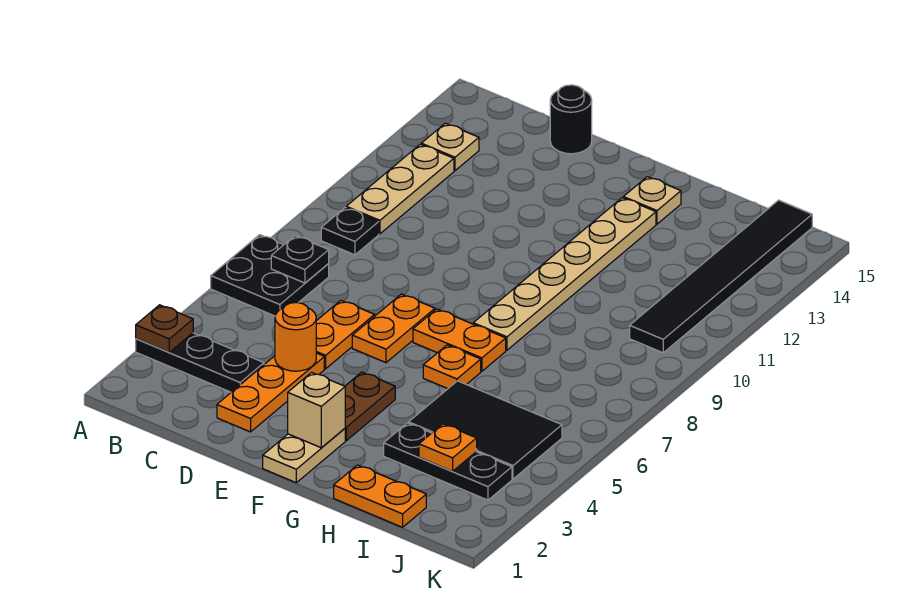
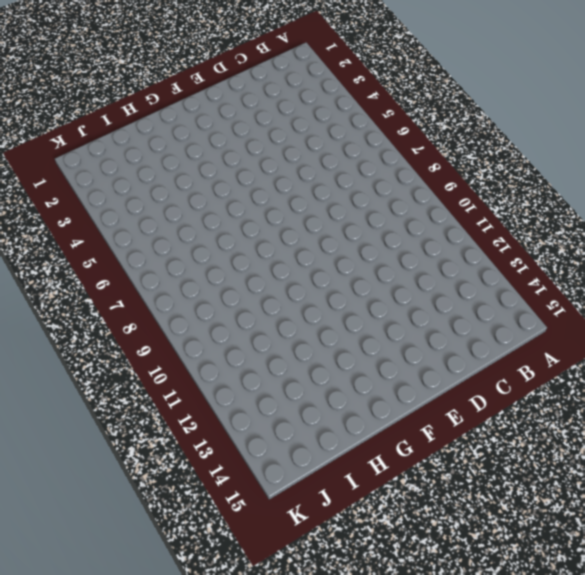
none -> black plate A3:C3 level 1
none -> black plate A6:B7 level 1
none -> black plate B9 level 1

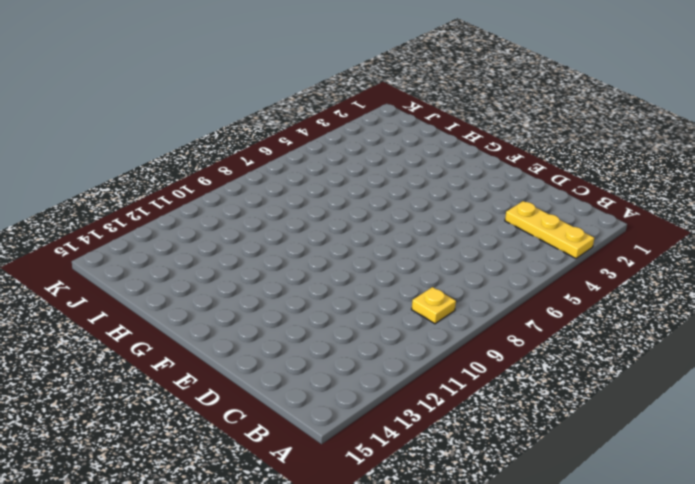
yellow plate A3:C3 level 1 -> black plate A3:C3 level 1
yellow plate B9 level 1 -> black plate B9 level 1
none -> black plate A6:B7 level 1
none -> tan plate B10:B12 level 1
none -> tan plate B13 level 1

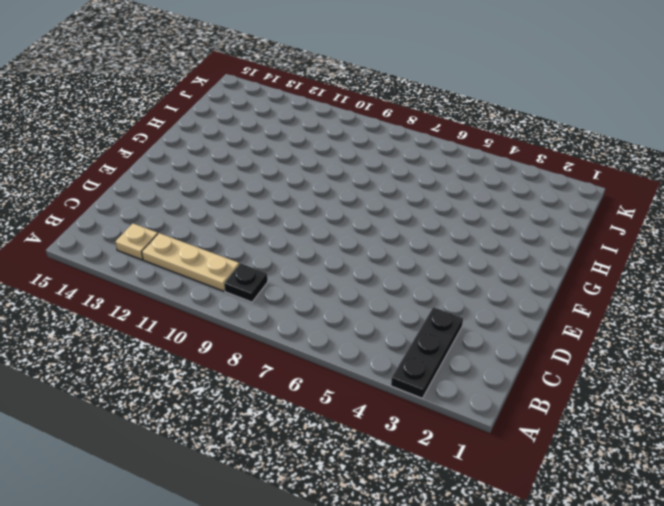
none -> black plate A6:B7 level 1
none -> orange plate D2:D4 level 1
none -> orange plate D5:D6 level 1

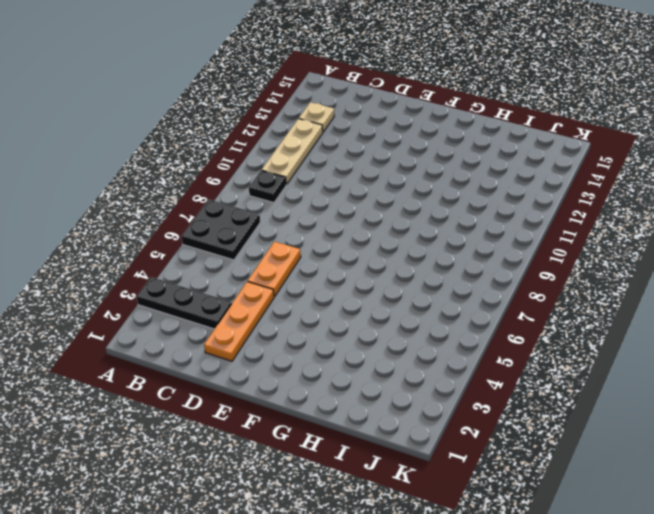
none -> black round brick D15 level 1
none -> orange plate E6:E7 level 1
none -> tan plate F1:F2 level 1

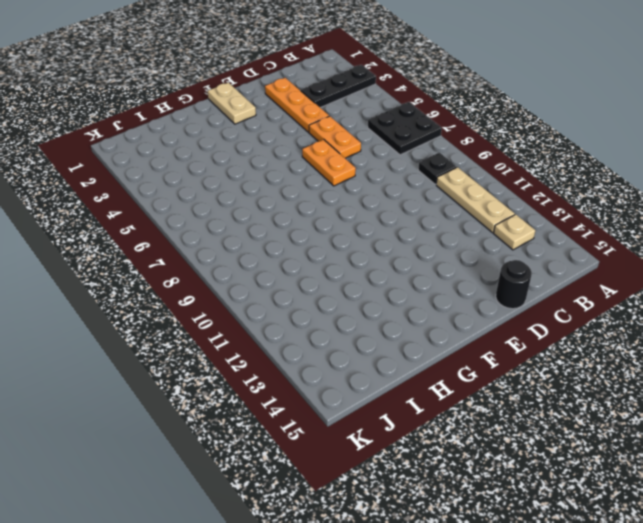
none -> brown plate F3:F4 level 1
none -> orange plate F7:G7 level 1
none -> orange plate G6 level 1

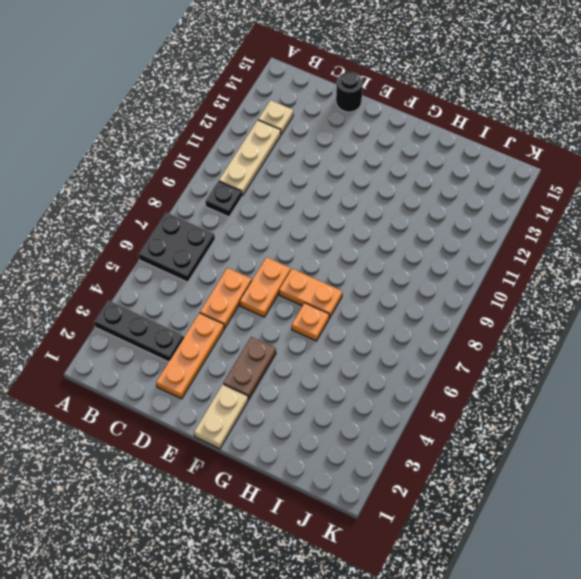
none -> tan plate G8:G13 level 1
none -> tan plate G14 level 1
none -> orange plate H1:I1 level 1

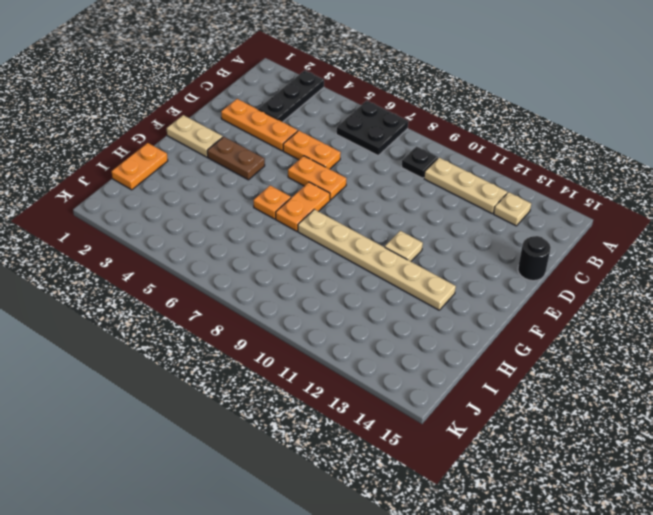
tan plate F11 level 1 -> tan plate G14 level 1
none -> black plate H3:J3 level 1
none -> black tile H4:J5 level 1
none -> black tile J10:J15 level 1

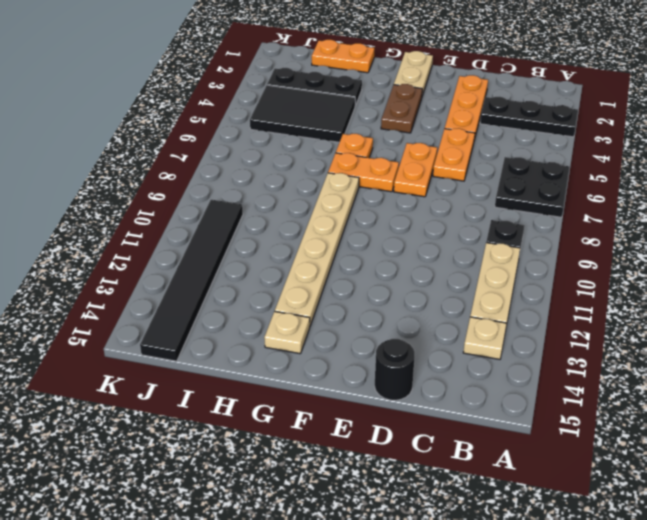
none -> brown plate A3 level 2
none -> black plate B7 level 2
none -> orange round brick D4 level 2

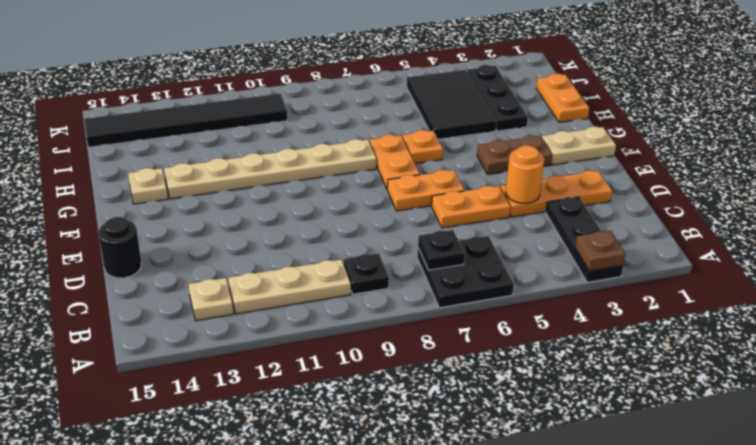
none -> tan brick F2 level 2
none -> orange plate I3 level 2

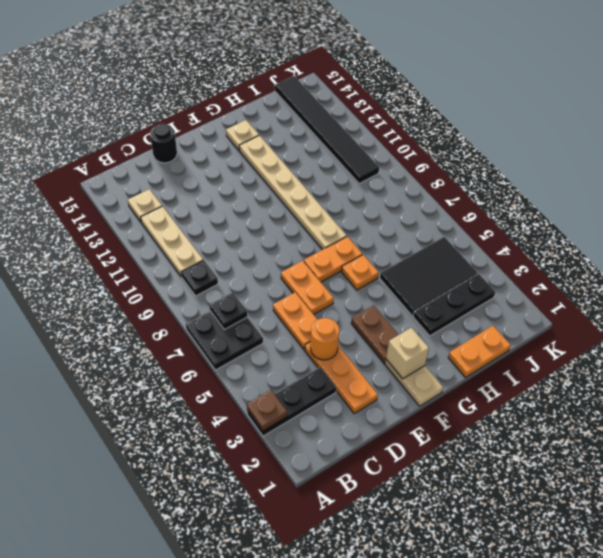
none -> orange plate I3 level 2

